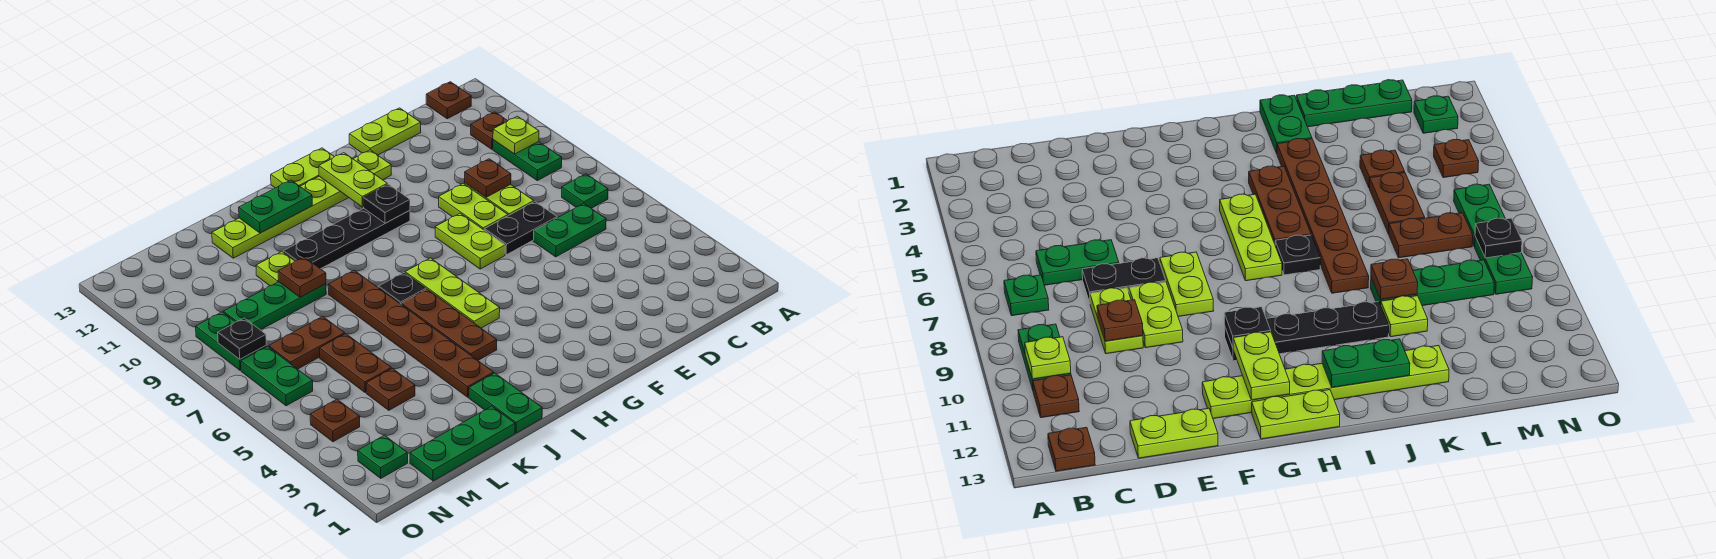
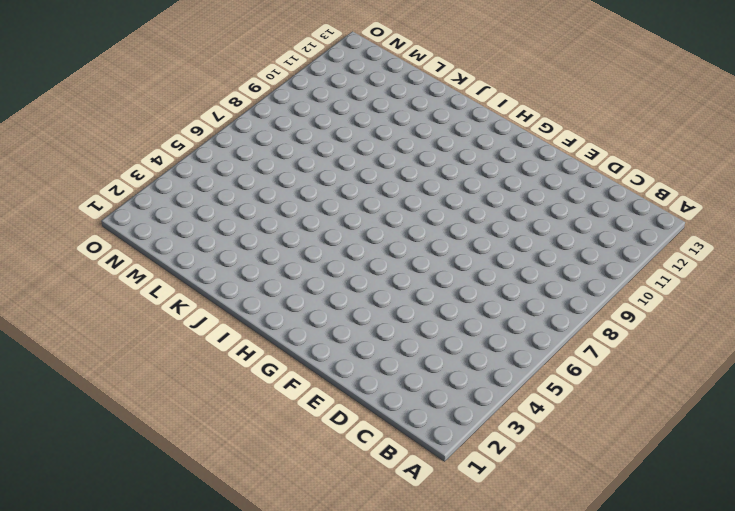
none -> green plate B7 level 1
none -> green plate B9:B10 level 1
none -> brown plate B11 level 1
none -> brown plate B13 level 1

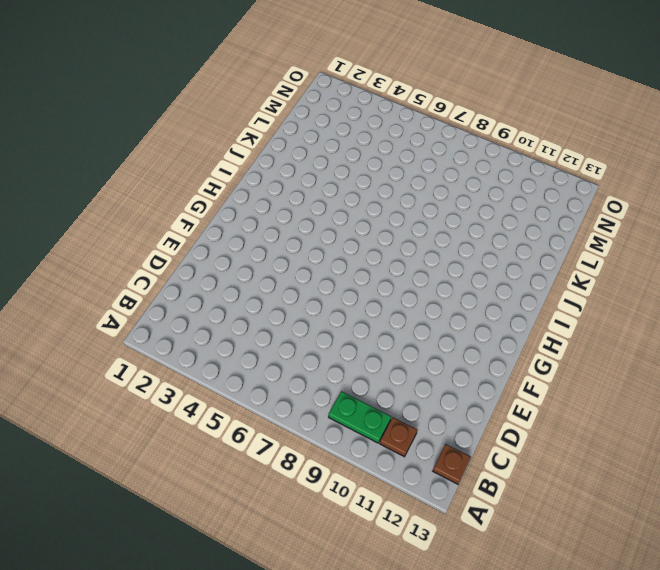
none -> green plate B7 level 1
none -> green plate C6:D6 level 1
none -> black plate D7:E7 level 1
none -> lime plate D8:D9 level 1

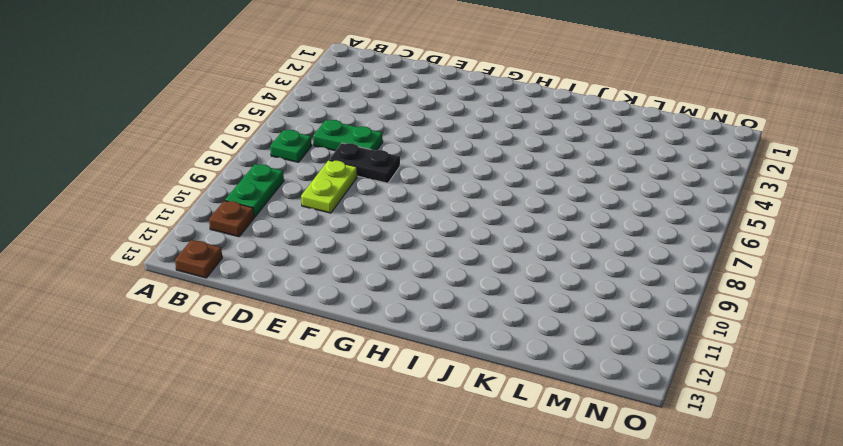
none -> lime plate D13:E13 level 1
none -> lime plate E8:E9 level 1
none -> lime plate F7:F8 level 1
none -> lime plate F12:K12 level 1

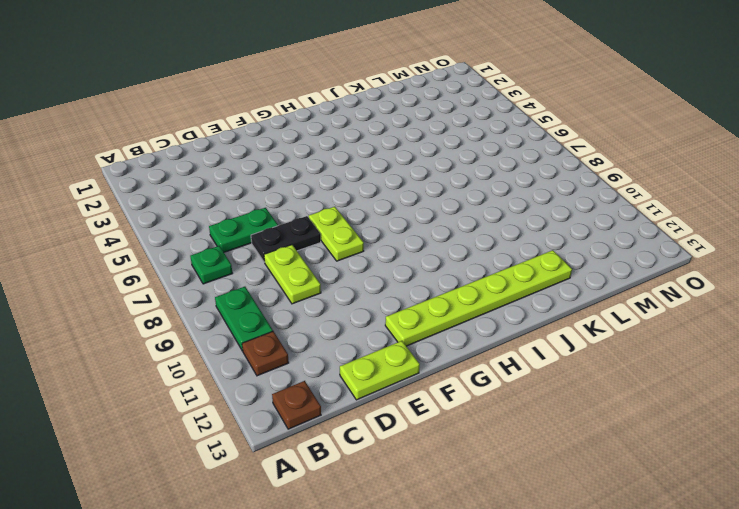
none -> lime plate E8:E9 level 1
none -> black plate G10:J10 level 1
none -> lime plate G13:H13 level 1
none -> lime plate H5:H7 level 1

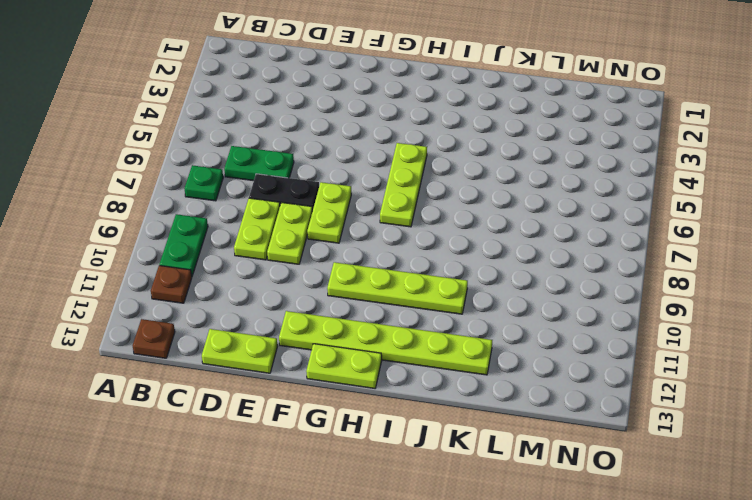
lime plate G10:J10 level 1 -> black plate G10:J10 level 1
none -> brown plate I4:I6 level 1
none -> black plate I7 level 1
none -> green plate J1:J2 level 1
none -> brown plate J3:J8 level 1

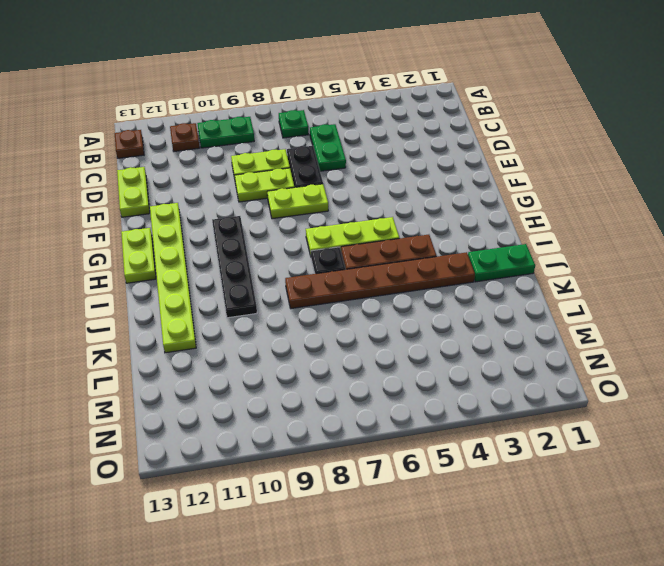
none -> green plate K1:M1 level 1
none -> green plate K9:M9 level 1
none -> lime plate K10 level 1
none -> brown plate L4 level 1

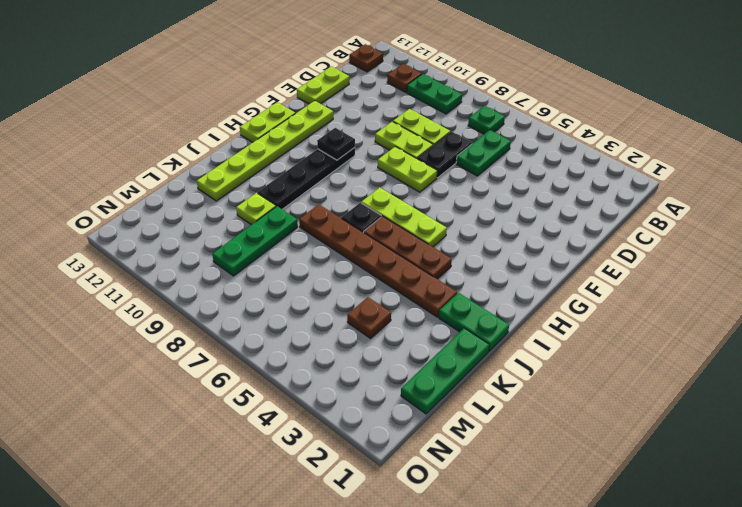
none -> brown plate L5:L6 level 1
none -> brown plate L7:M7 level 1
none -> green plate N2 level 1
none -> brown plate N4 level 1

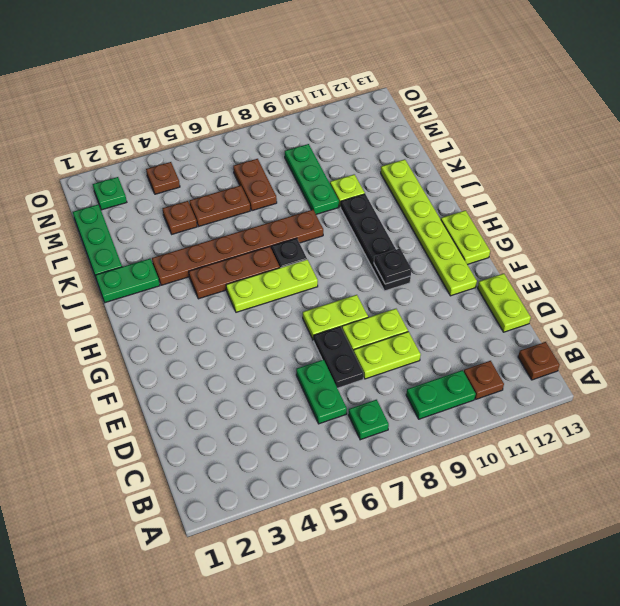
none -> green plate N6:N7 level 1
none -> green plate N8:N9 level 1
none -> lime plate B10 level 2
none -> brown plate D9 level 2

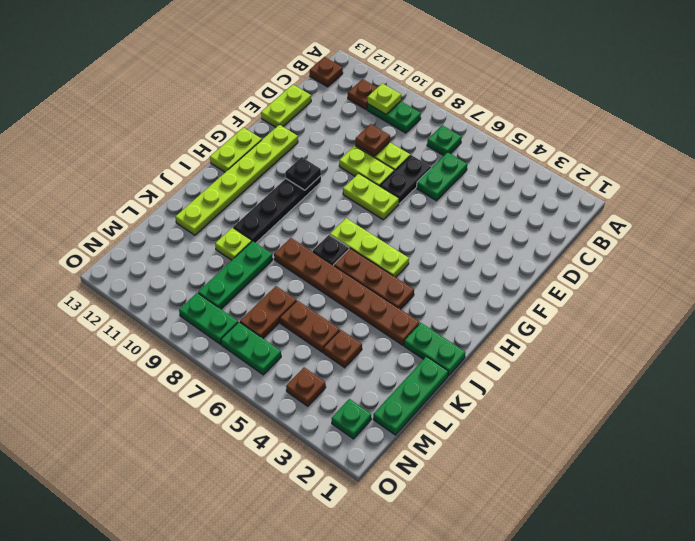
none -> lime plate G11:G12 level 2
none -> green plate I12:J12 level 2
none -> brown plate K9 level 2
none -> black plate N8 level 2

